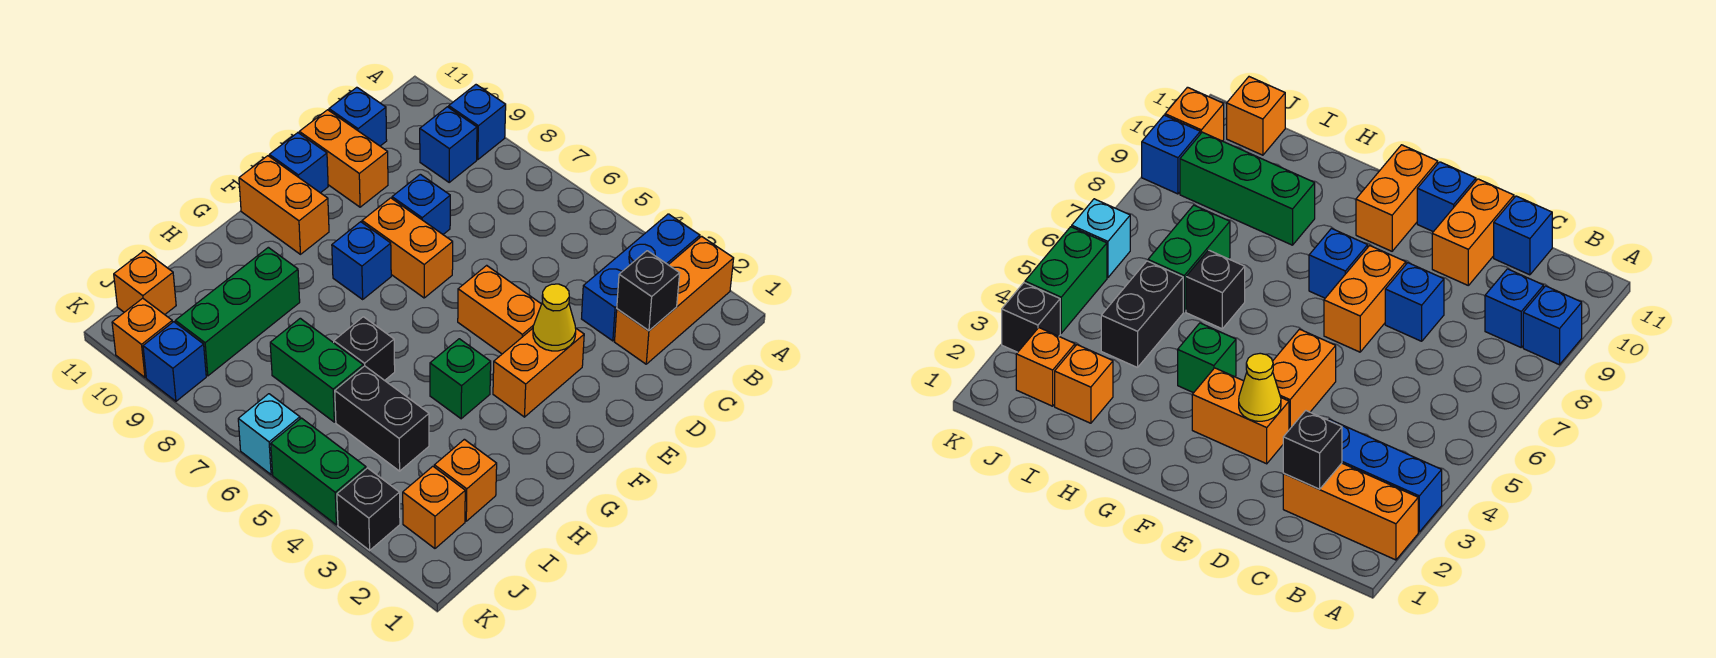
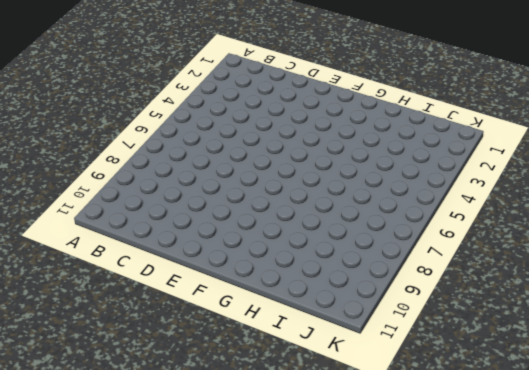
none -> orange brick A2:C2 level 1
none -> blue brick A3:C3 level 1
none -> blue brick A9 level 1

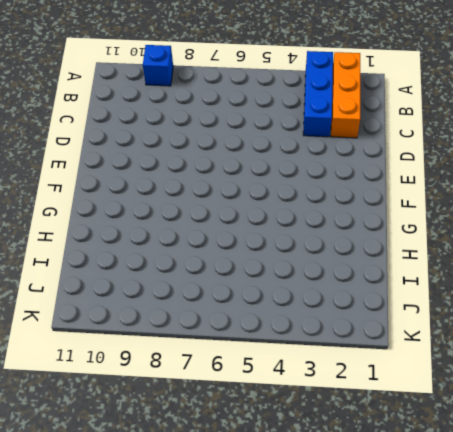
none -> blue brick B9 level 1
none -> blue brick C11 level 1
none -> blue brick D8 level 1

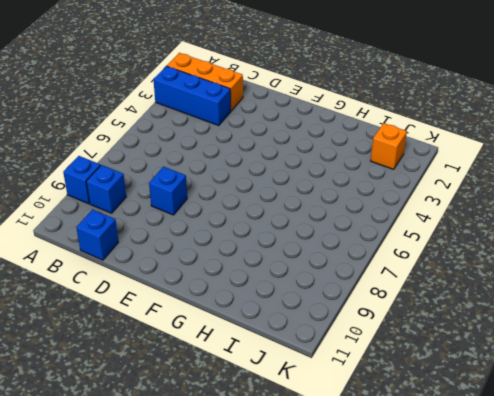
none -> orange brick D10:D11 level 1
none -> orange brick E3:F3 level 1
none -> orange brick E4:E5 level 1

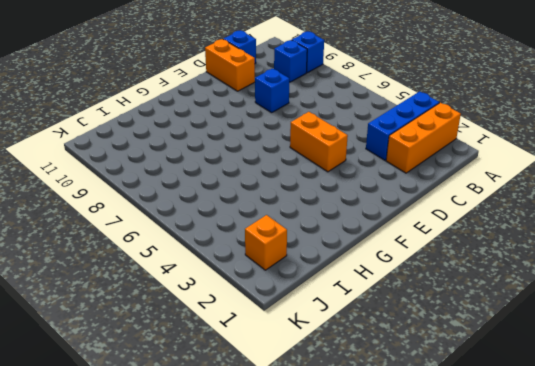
none -> orange brick E3:F3 level 1
none -> orange brick E7:E8 level 1
none -> blue brick E11 level 1

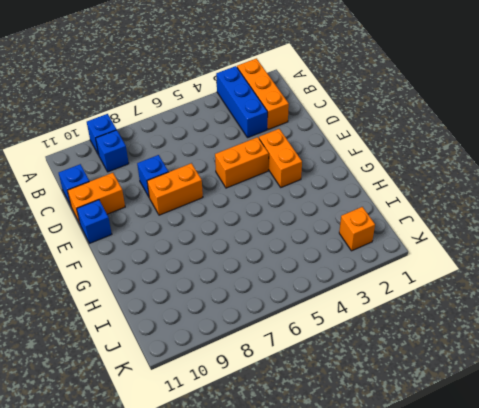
none -> blue brick F8 level 1
none -> orange brick F10:F11 level 1
none -> green brick G4 level 1

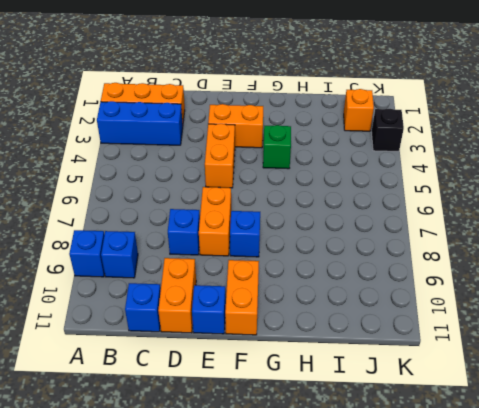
none -> black brick H6 level 1
none -> green brick H9:J9 level 1
none -> orange brick I2 level 1

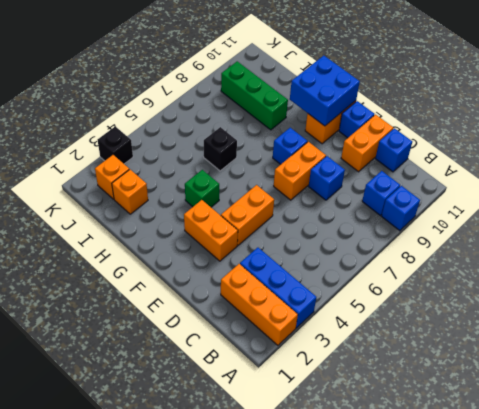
blue brick F10:G11 level 2 -> none
none -> black brick I4:I5 level 1
none -> green brick I6:I7 level 1
none -> orange brick J11 level 1

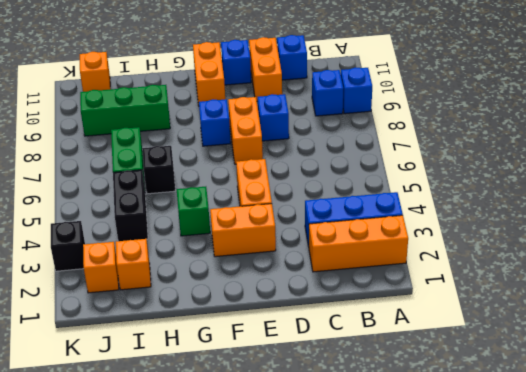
none -> green brick K4:K5 level 1
none -> cyan brick K6 level 1
none -> blue brick K9 level 1

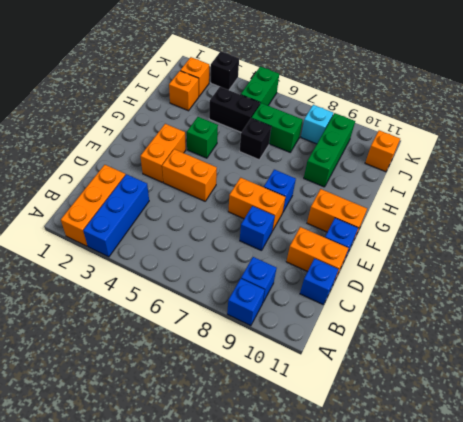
green brick J5:K5 level 1 -> green brick K4:K5 level 1
cyan brick J8 level 1 -> cyan brick K6 level 1
none -> blue brick K9 level 1
none -> orange brick K10 level 1
none -> black brick C2 level 2

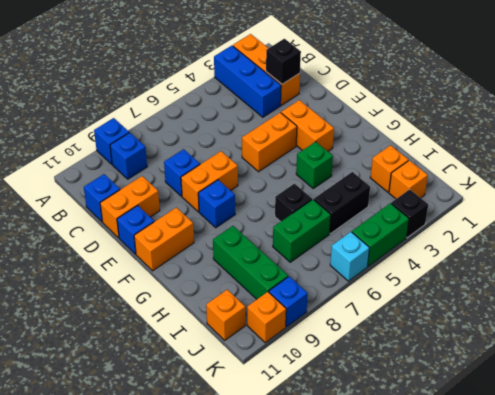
none -> yellow cone E3 level 2

